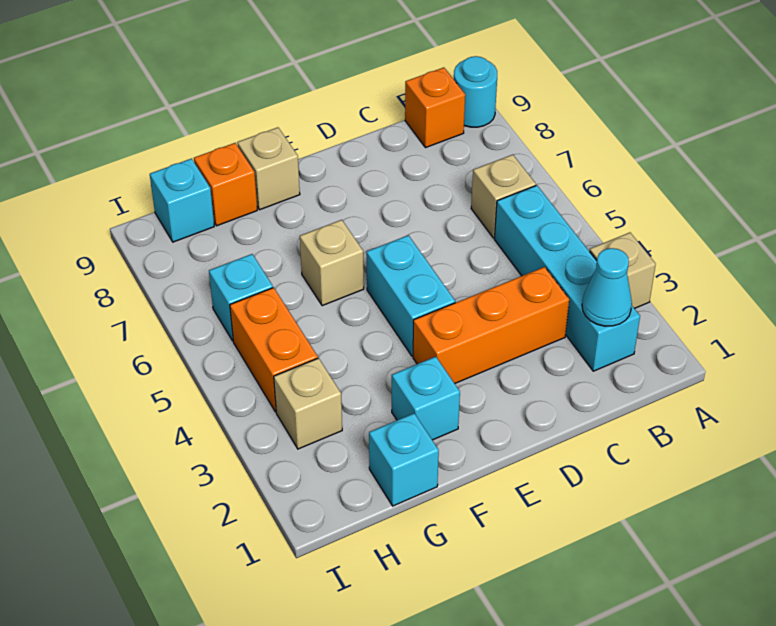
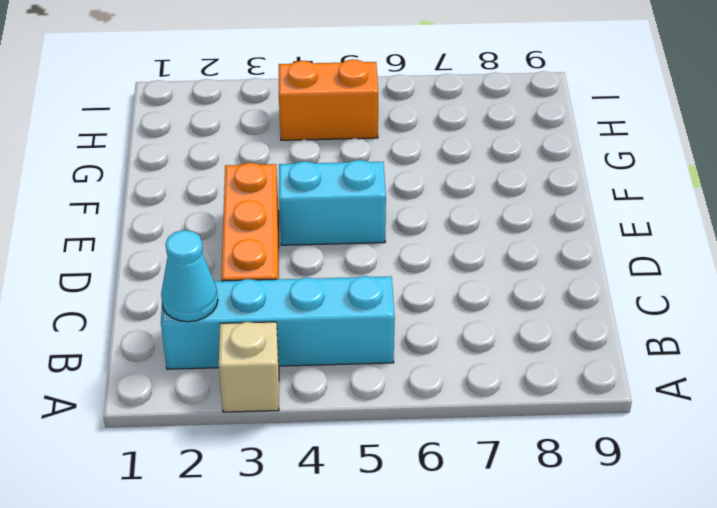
none -> cyan round brick A9 level 1
none -> tan brick B6 level 1
none -> orange brick B9 level 1

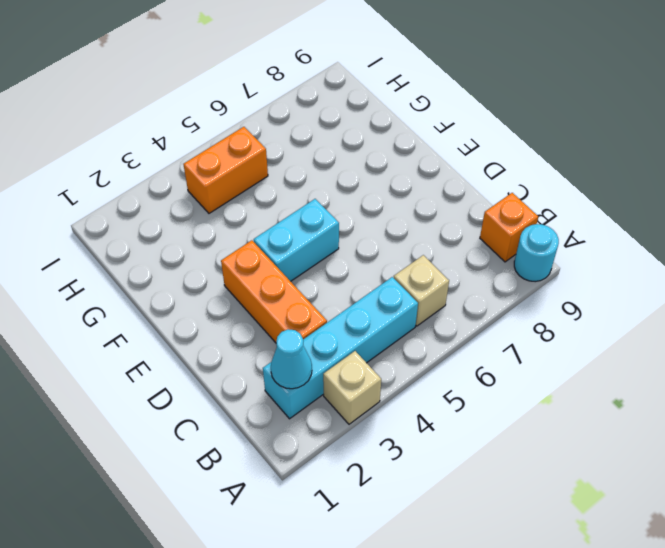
none -> cyan brick F2 level 1
none -> tan brick F6 level 1
none -> tan brick F9 level 1

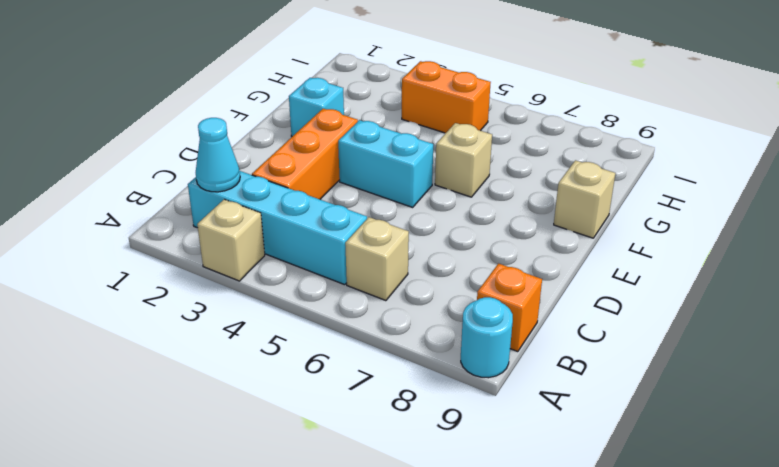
none -> cyan brick G1 level 1
none -> orange brick G9 level 1
none -> tan brick H3 level 1

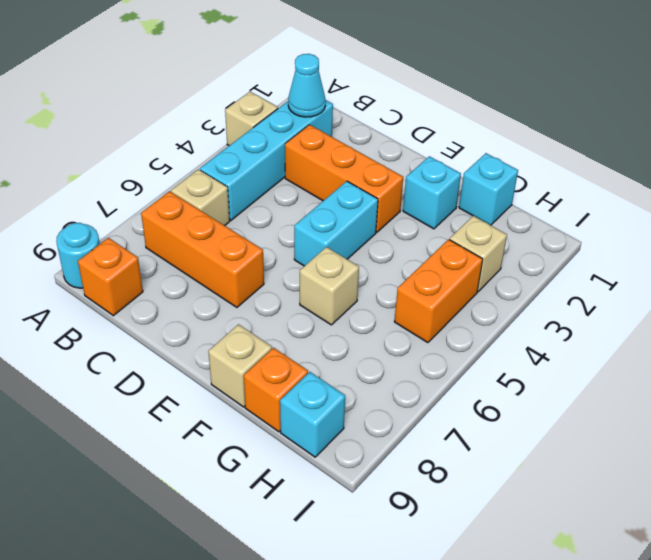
orange brick B7:D7 level 1 -> none
none -> cyan brick H6 level 1

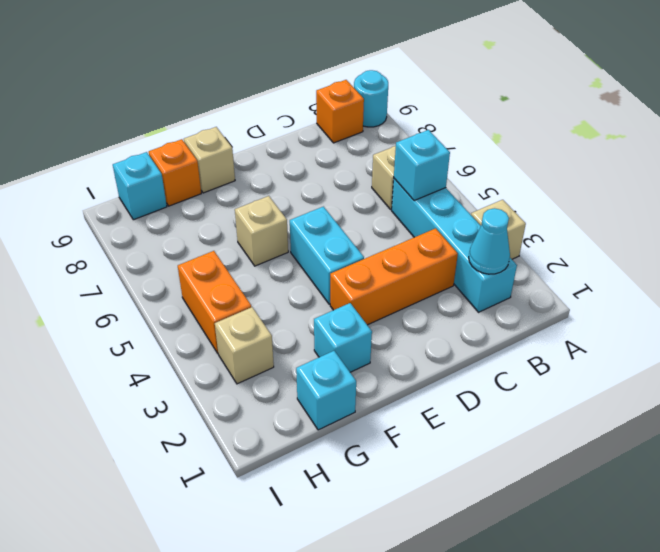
cyan brick B5 level 2 -> cyan brick H6 level 1

